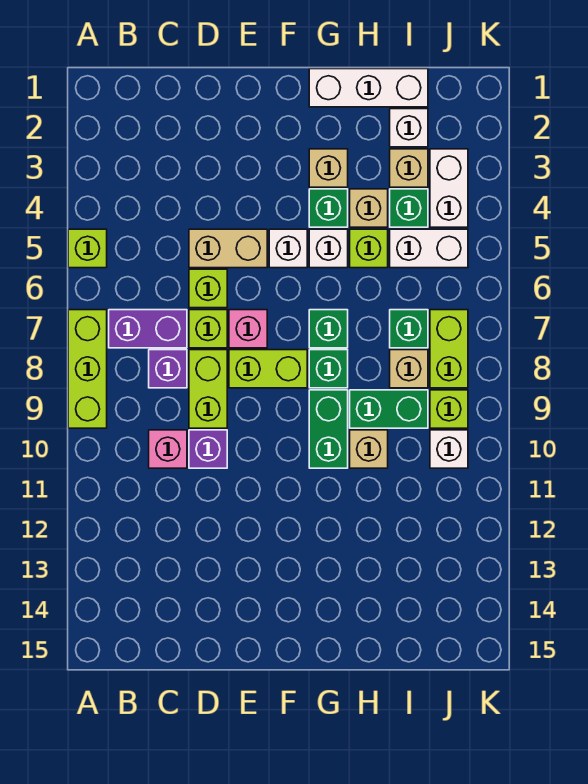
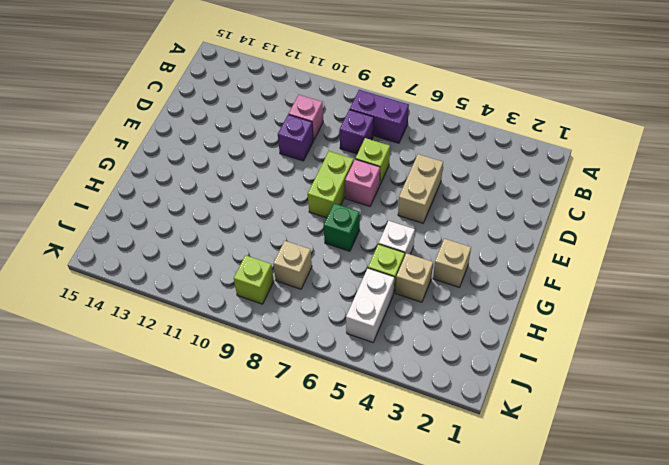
purple brick B7:B8 level 1 -> purple brick B7:C7 level 1
none -> lime brick A5 level 1
none -> lime brick A7:A9 level 1
none -> lime brick D6 level 1
none -> lime brick D8:D9 level 1

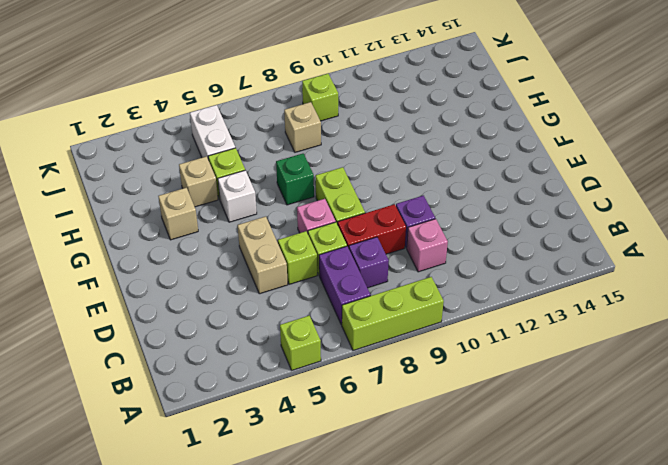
red brick D8:D9 level 1 -> lime brick D8:D9 level 1
none -> white brick F5 level 1
none -> white brick G1:I1 level 1
none -> green brick G4 level 1
none -> green brick G8 level 1

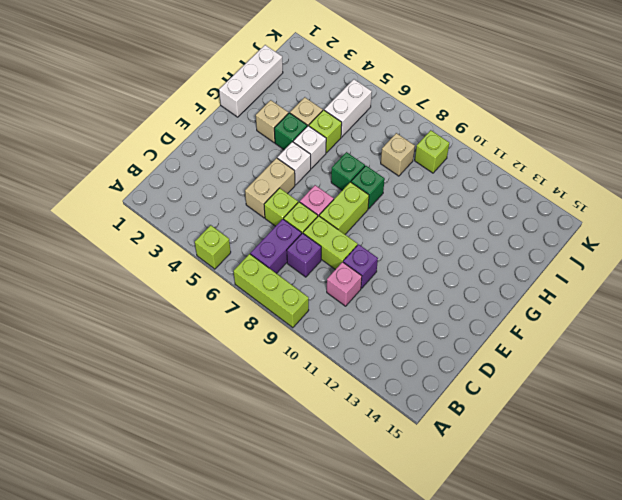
none -> green brick G9:G10 level 1
none -> green brick H9:I9 level 1
none -> tan brick H10 level 1
none -> white brick I2 level 1

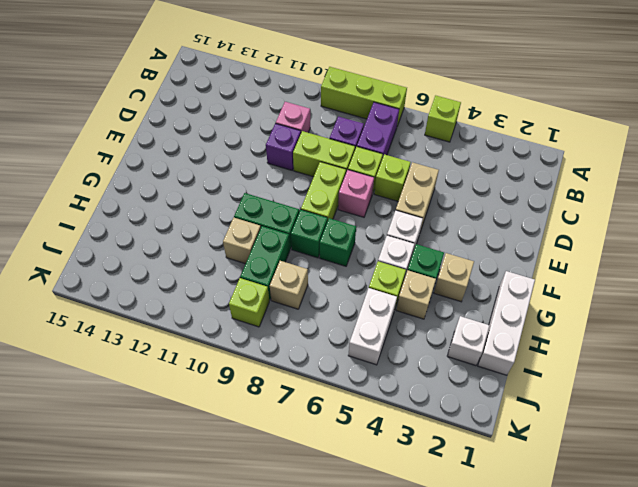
none -> tan brick I3 level 1
none -> green brick I4 level 1
none -> green brick I7 level 1
none -> white brick J3:J4 level 1

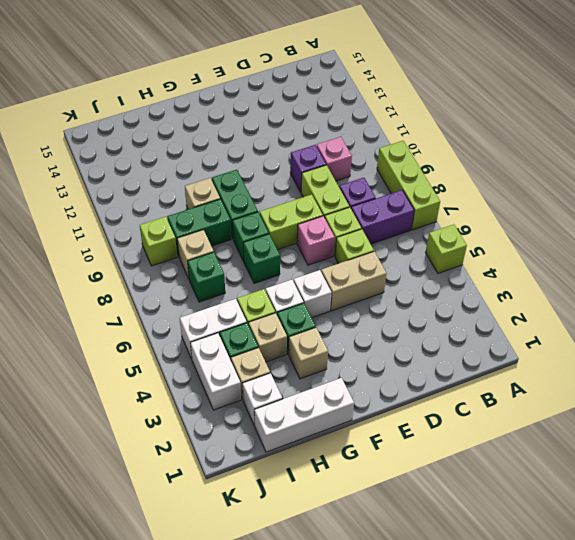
none -> lime brick J7:J8 level 1
none -> white brick J10 level 1

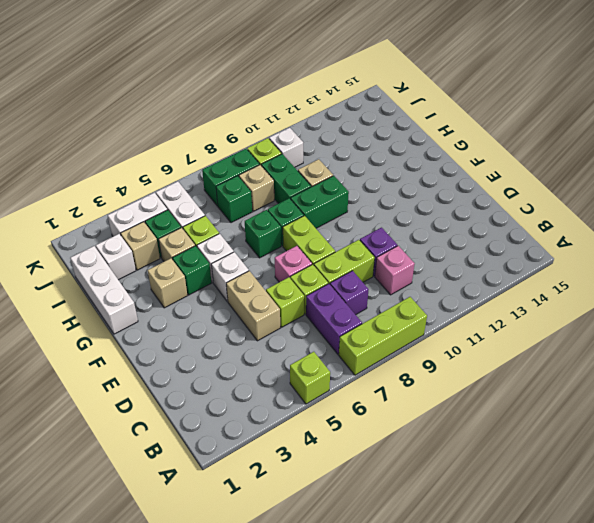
green brick J7:J8 level 1 -> lime brick J7:J8 level 1

